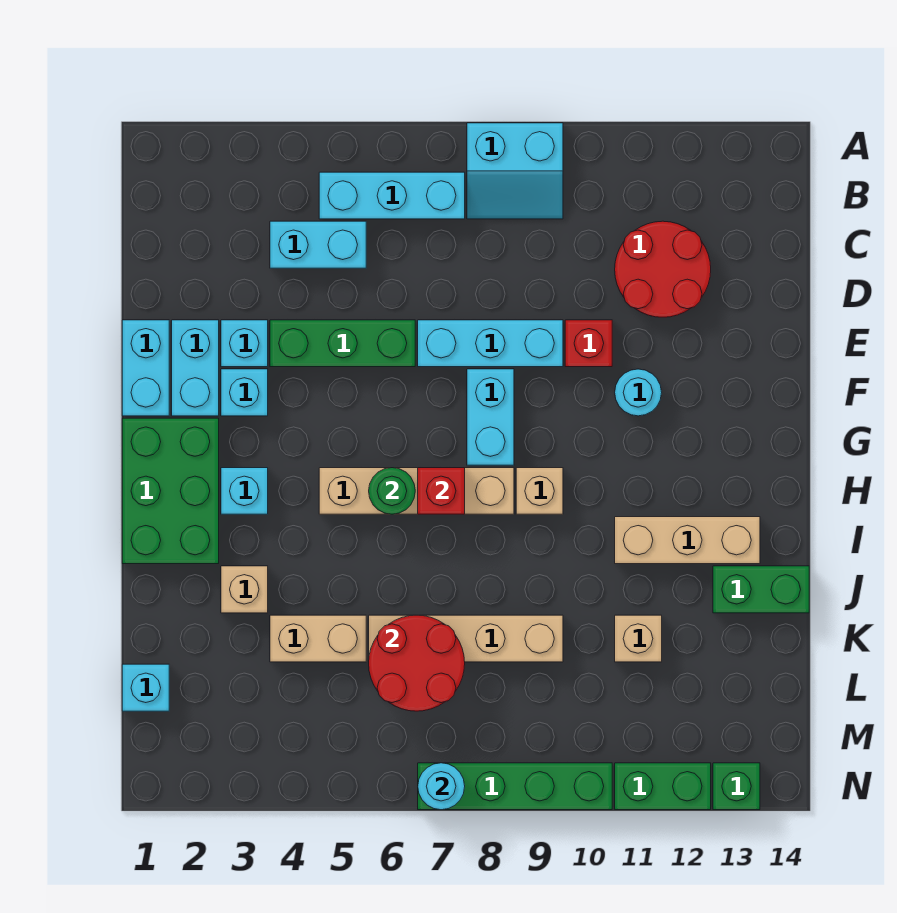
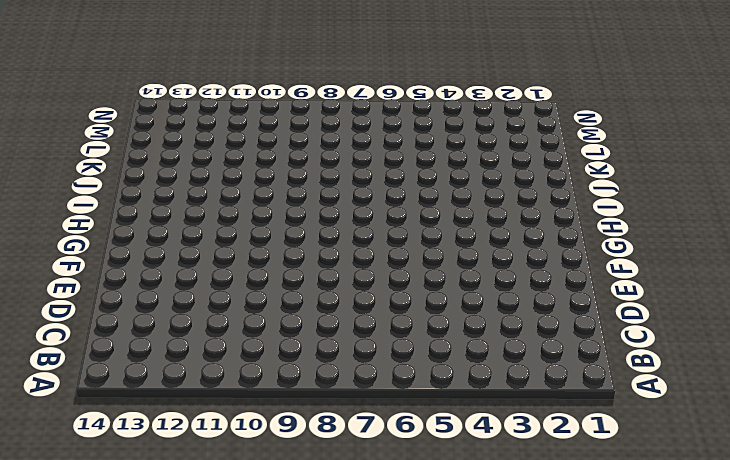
none -> cyan slope A8:B9 level 1 top A
none -> cyan brick B5:B7 level 1
none -> cyan brick C4:C5 level 1
none -> red round brick C11:D12 level 1

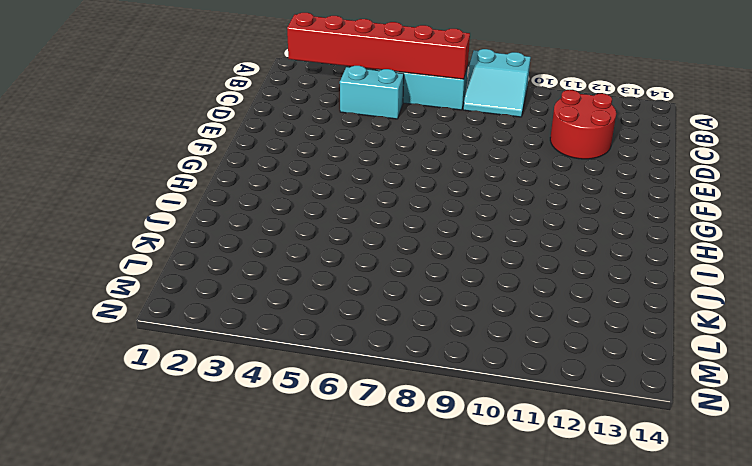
red brick B2:B7 level 2 -> none
none -> cyan brick E1:F1 level 1
none -> cyan brick E2:F2 level 1
none -> cyan brick E3 level 1
none -> green brick E4:E6 level 1

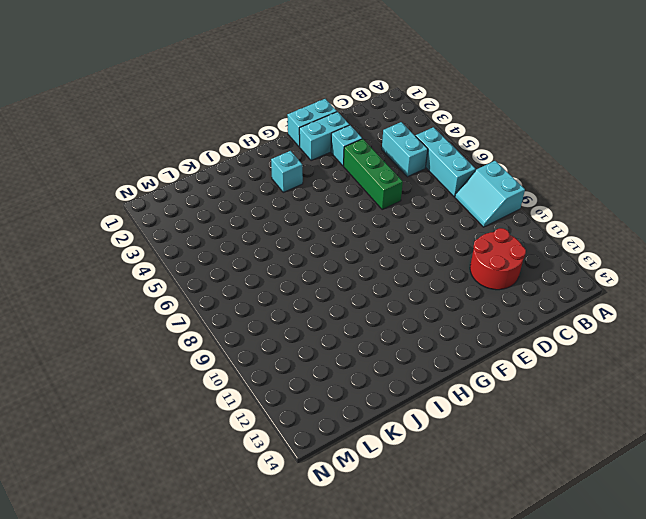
none -> cyan brick E7:E9 level 1
none -> red brick E10 level 1
none -> cyan brick F3 level 1
none -> cyan brick F8:G8 level 1

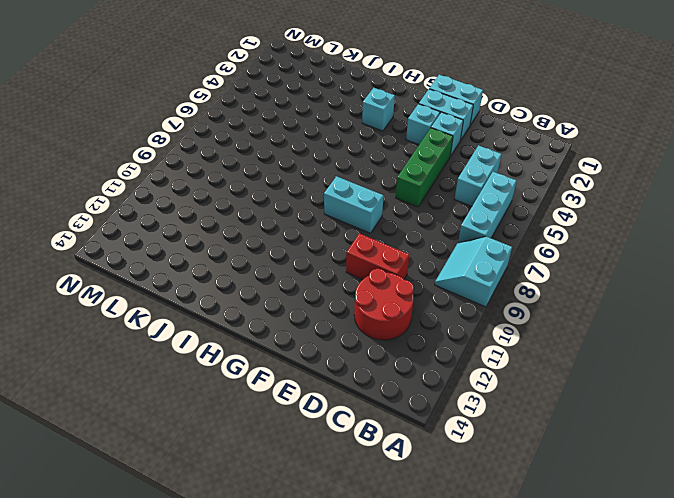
red brick D10:E10 level 1 -> red brick E10 level 1
none -> cyan brick E7:E9 level 1
none -> cyan round brick F11 level 1
none -> green brick G1:I2 level 1
none -> tan brick H5:H8 level 1

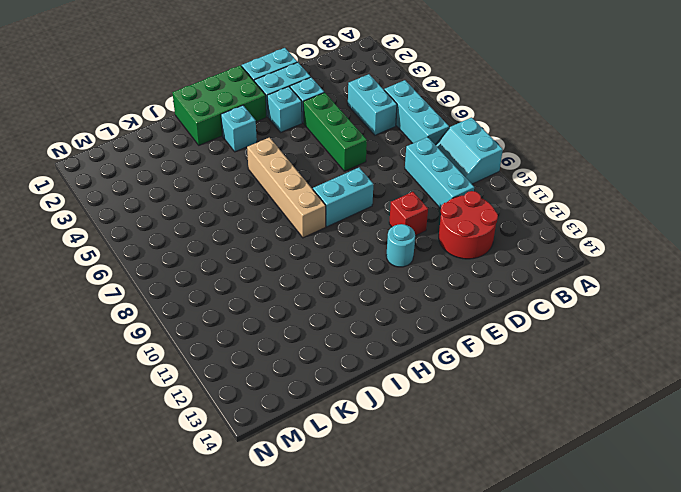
cyan brick C8:C10 level 1 -> cyan brick E7:E9 level 1
none -> tan brick H9 level 1
none -> tan brick I11:I13 level 1
none -> tan brick J3 level 1
none -> green brick J13:J14 level 1

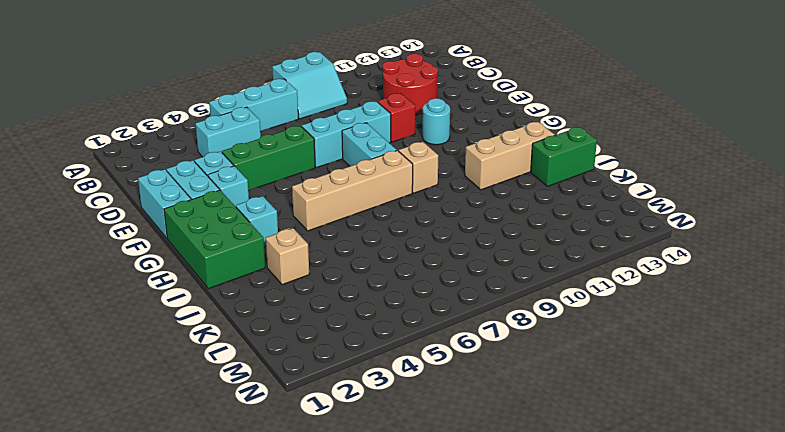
none -> tan brick K4:K5 level 1
none -> tan brick K6:K9 level 1
none -> tan brick K11 level 1
none -> cyan brick L1 level 1

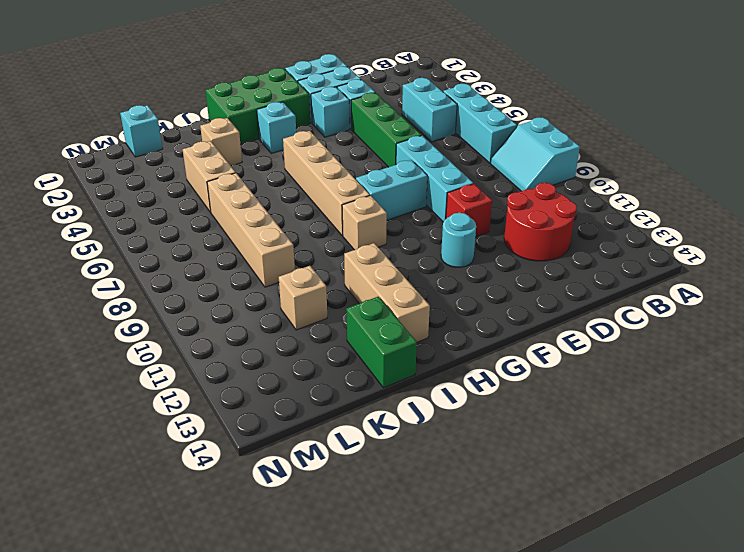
none -> green brick N7:N10 level 1
none -> green brick N11:N12 level 1
none -> green brick N13 level 1
none -> green round brick H6 level 2

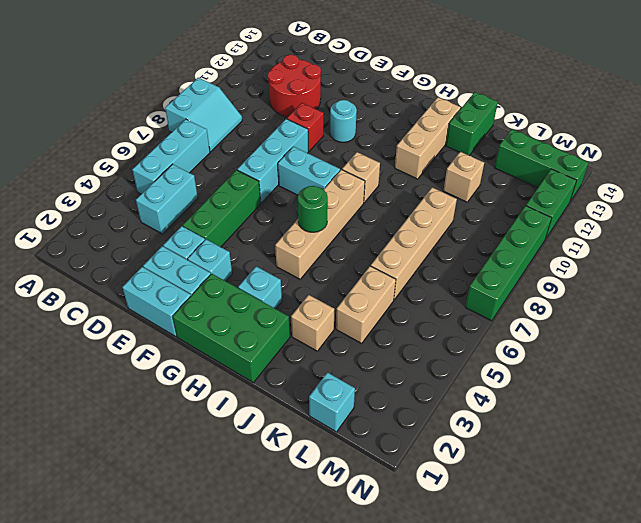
green brick L13:N13 level 1 -> green brick N13 level 1
none -> red brick H7 level 2
none -> red round brick K6:L7 level 2
none -> cyan round brick N7 level 2

